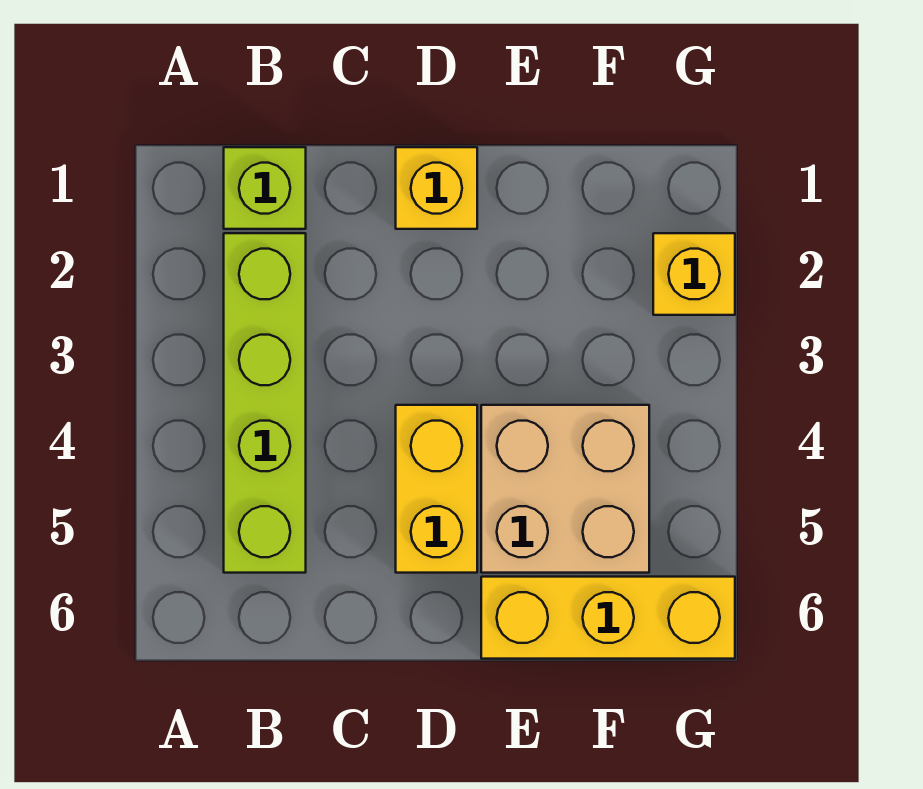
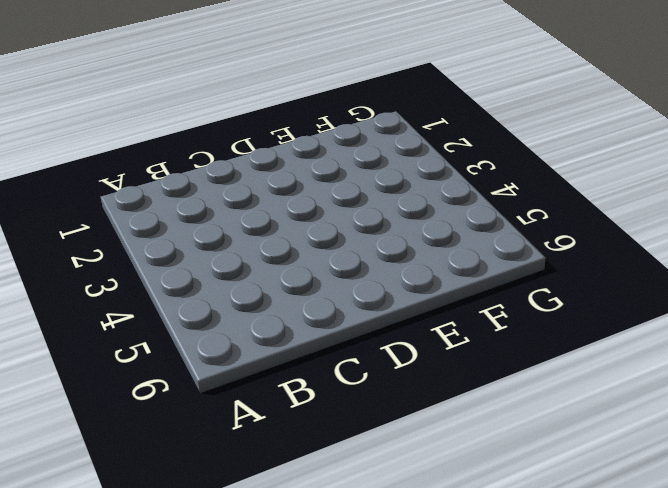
none -> lime brick B1 level 1
none -> lime brick B2:B5 level 1

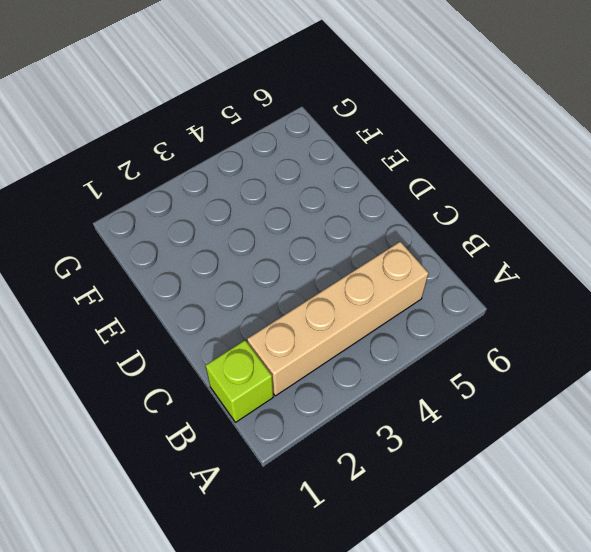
tan brick B2:B5 level 1 -> lime brick B2:B5 level 1
none -> yellow brick D1 level 1
none -> yellow brick D4:D5 level 1

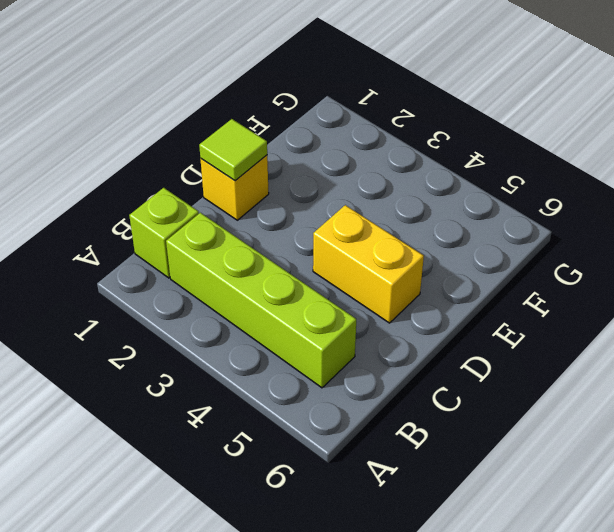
lime tile D1 level 2 -> none
none -> tan brick E4:F5 level 1
none -> yellow brick E6:G6 level 1

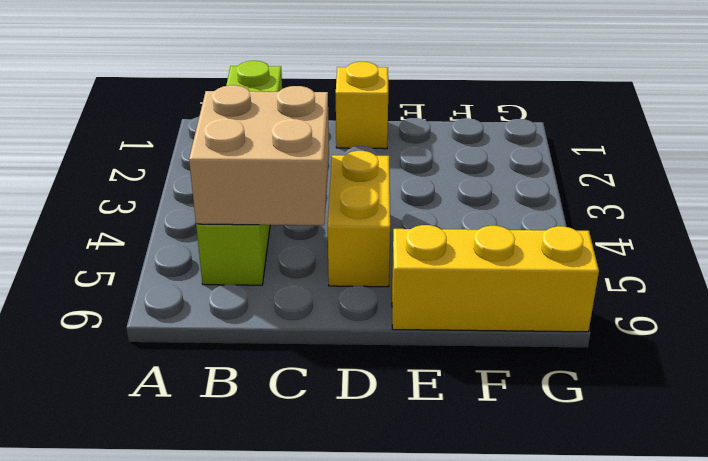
tan brick B4:C5 level 2 -> tan brick E4:F5 level 1
none -> yellow brick G2 level 1

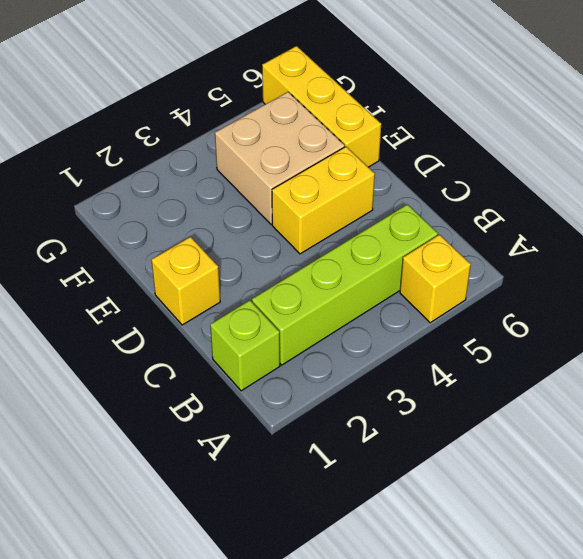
yellow brick A5 level 1 -> yellow brick G2 level 1

